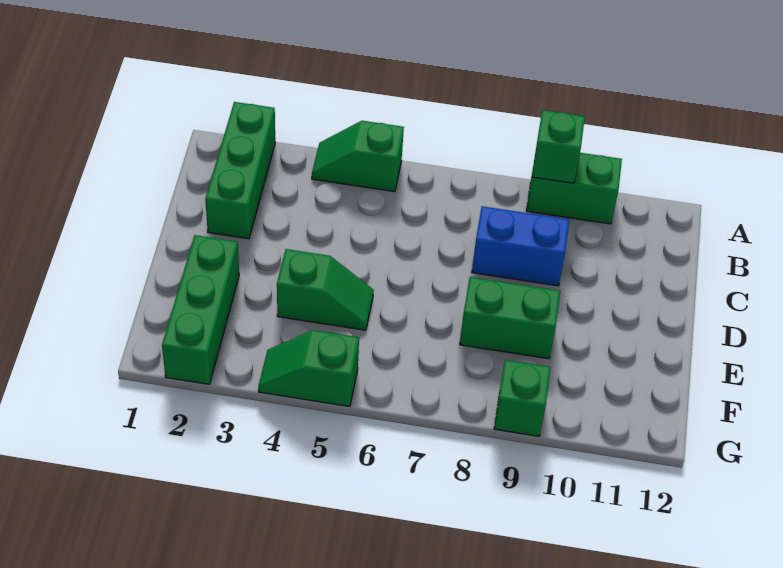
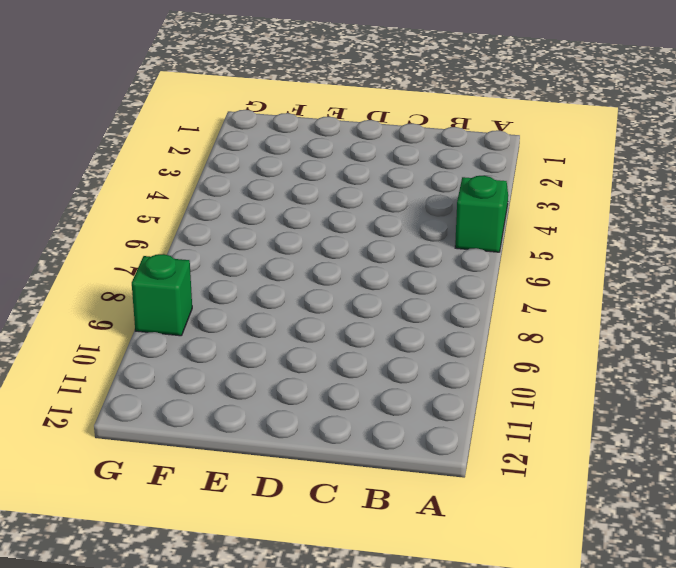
none -> green brick A2:C2 level 1
none -> green brick A9:A10 level 1

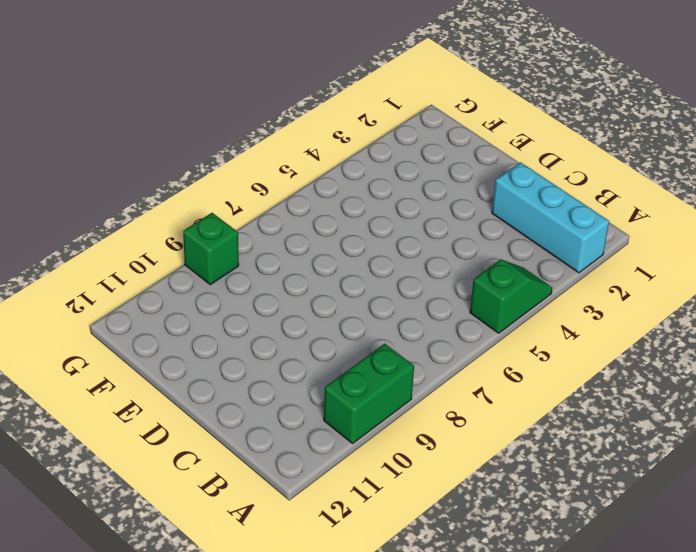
cyan brick A2:C2 level 1 -> green brick A2:C2 level 1
none -> blue brick C8:C9 level 1
none -> green brick E2:G2 level 1

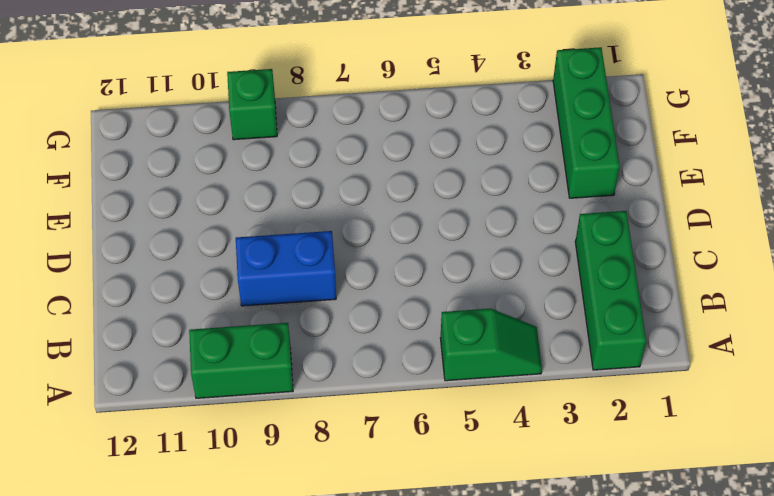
none -> green slope E4:E5 level 1 top 4
none -> green brick E8:E9 level 1

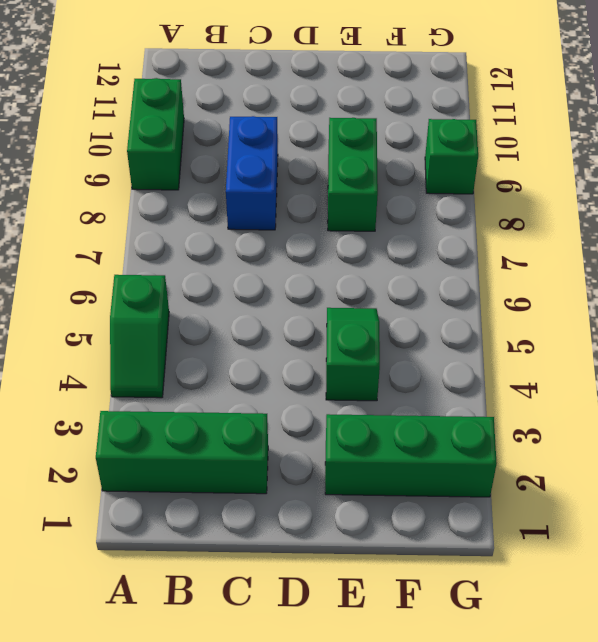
none -> green slope G4:G5 level 1 top 5
none -> green brick A9 level 2

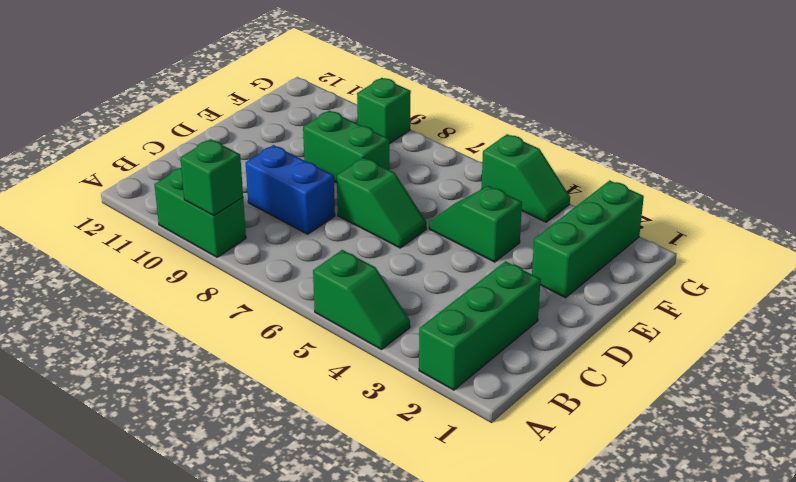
green slope D6:D7 level 1 top 7 -> none

